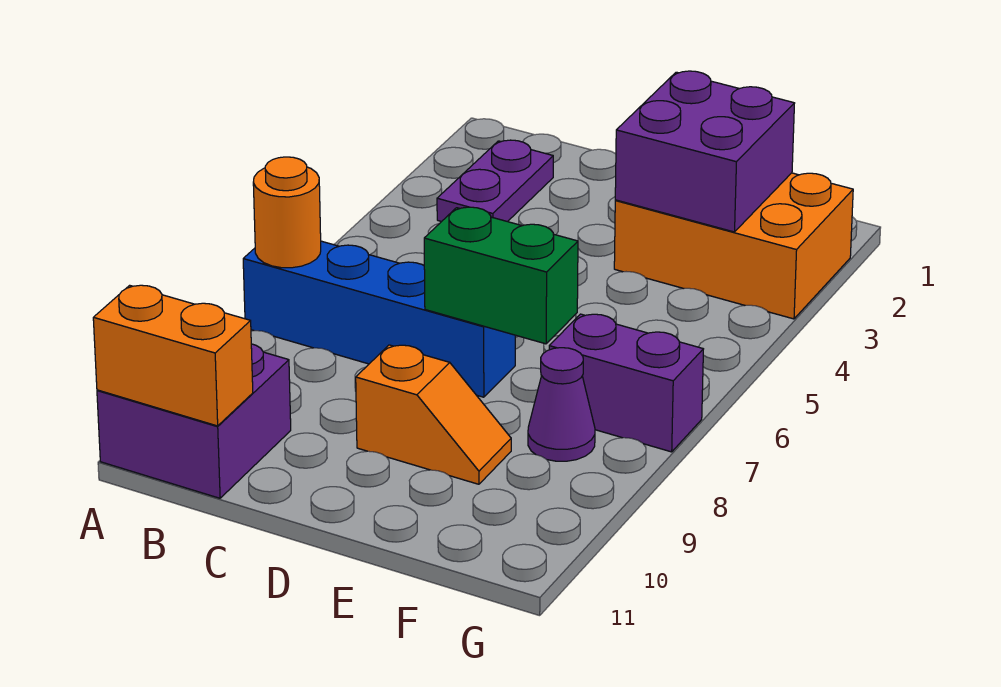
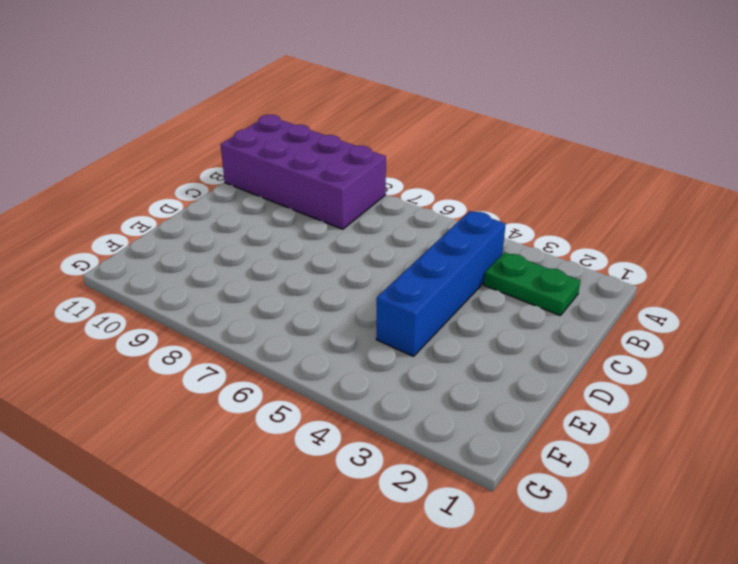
purple brick A8:B11 level 1 -> purple brick A10:B11 level 1
green plate B2:B3 level 1 -> purple plate B2:B3 level 1
blue brick B4:E4 level 1 -> blue brick A7:D7 level 1
none -> orange slope D9:E9 level 1 top D
none -> orange brick E2:G3 level 1

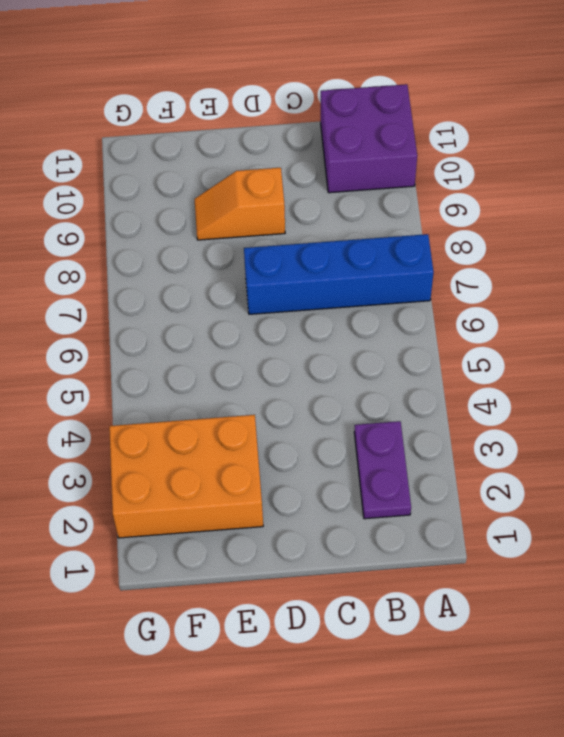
none -> purple brick F7:G7 level 1
none -> purple cone F8 level 1

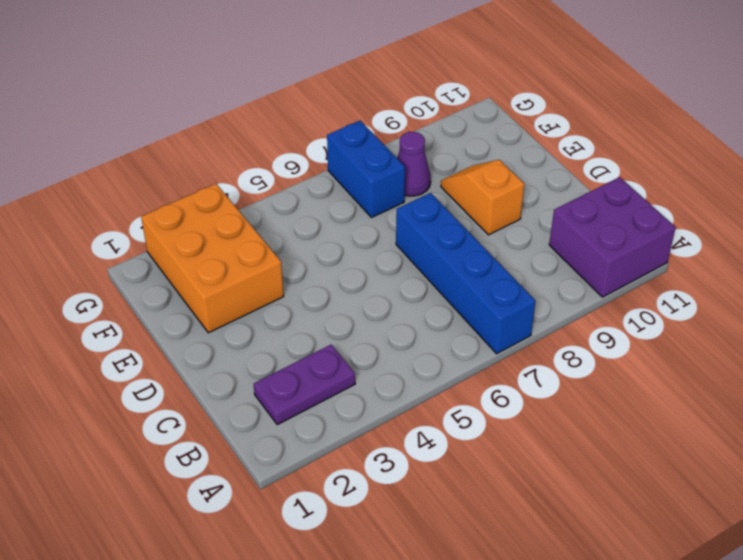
blue brick F7:G7 level 1 -> purple brick F7:G7 level 1
none -> orange round brick A7 level 2
none -> orange brick A11:B11 level 2

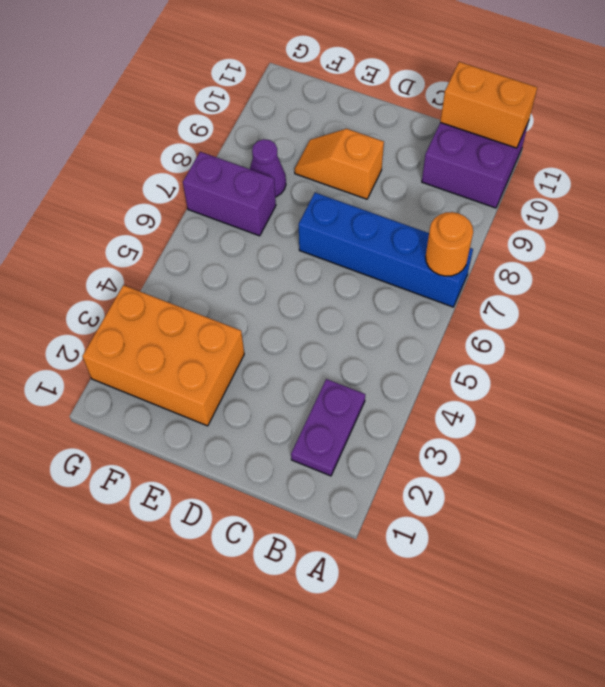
none -> green brick D7:E7 level 2
none -> purple brick E2:F3 level 2

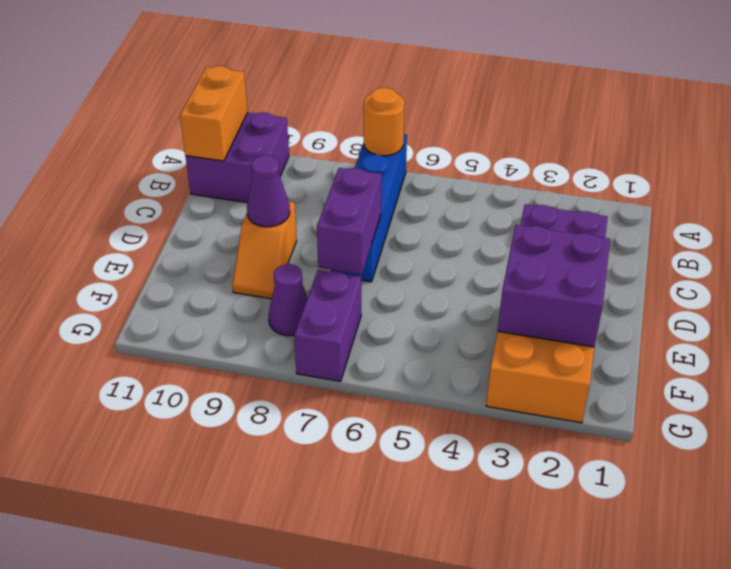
purple brick D7:E7 level 2 -> green brick D7:E7 level 2
purple cone D9 level 2 -> none

